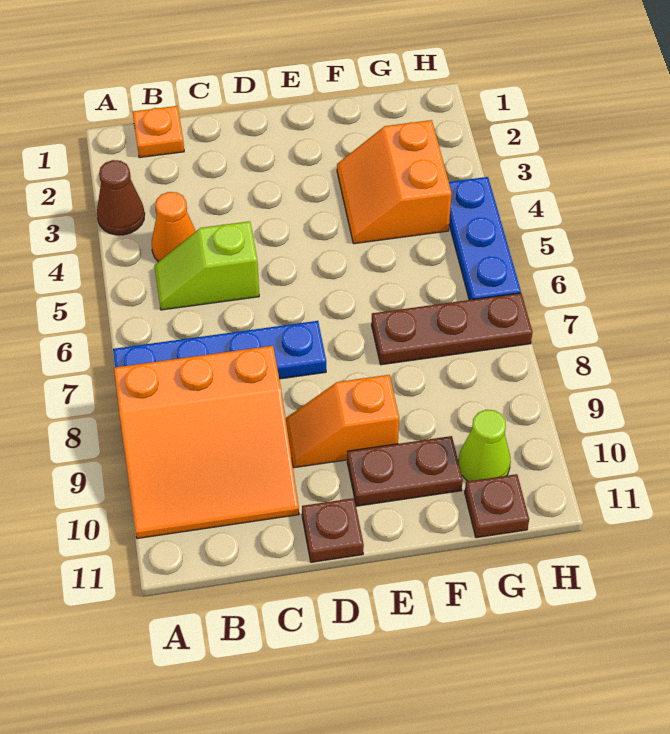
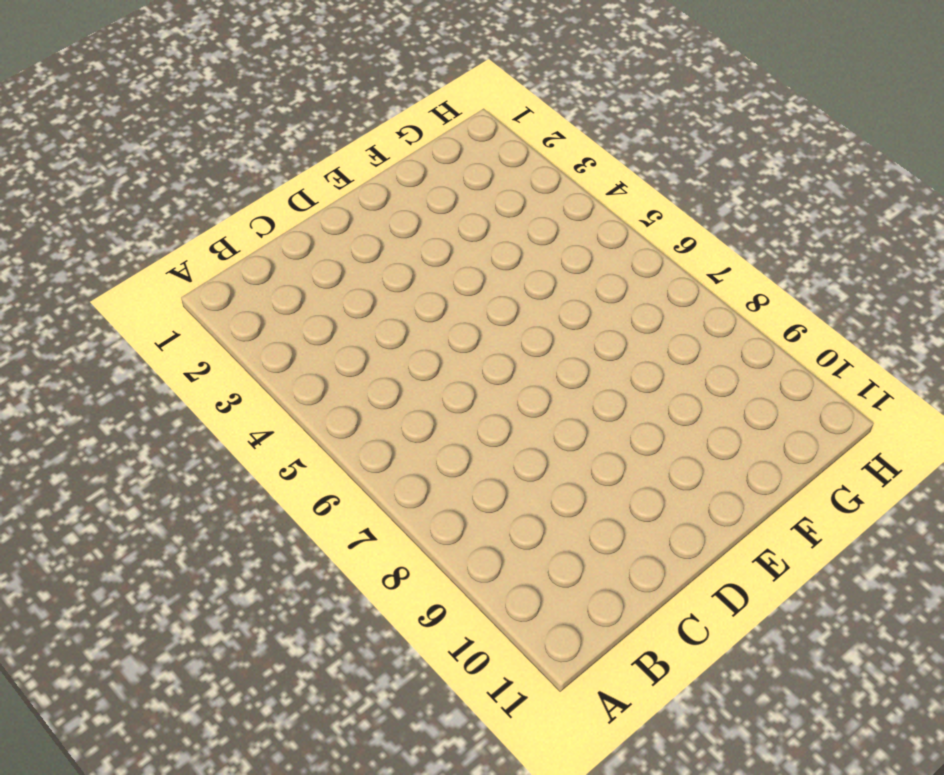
none -> brown cone A3 level 1
none -> blue plate A7:D7 level 1
none -> orange slope A8:C10 level 1 top 8

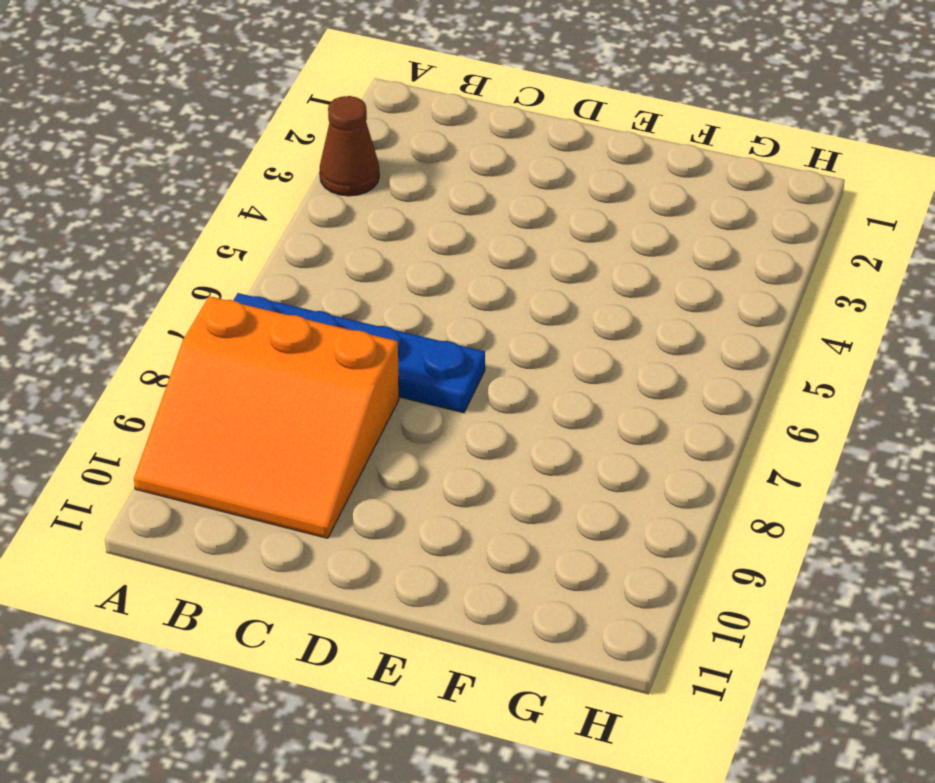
none -> orange plate B1 level 1
none -> orange cone B4 level 1
none -> lime slope B5:C5 level 1 top C

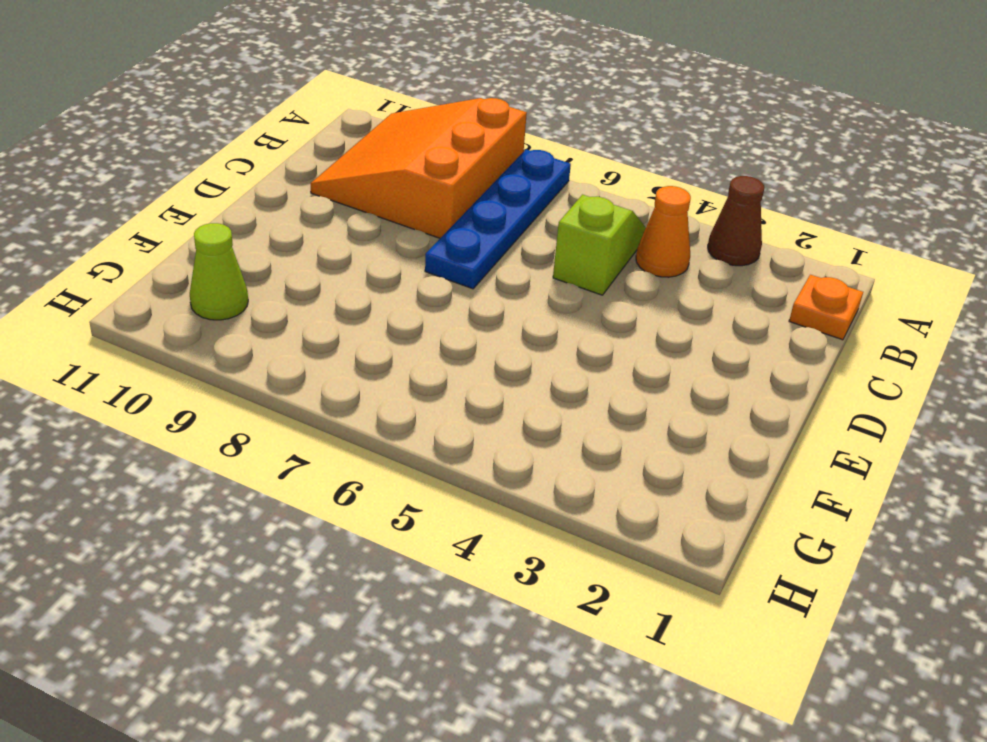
none -> orange slope D9:E9 level 1 top E
none -> brown plate D11 level 1
none -> brown plate E10:F10 level 1

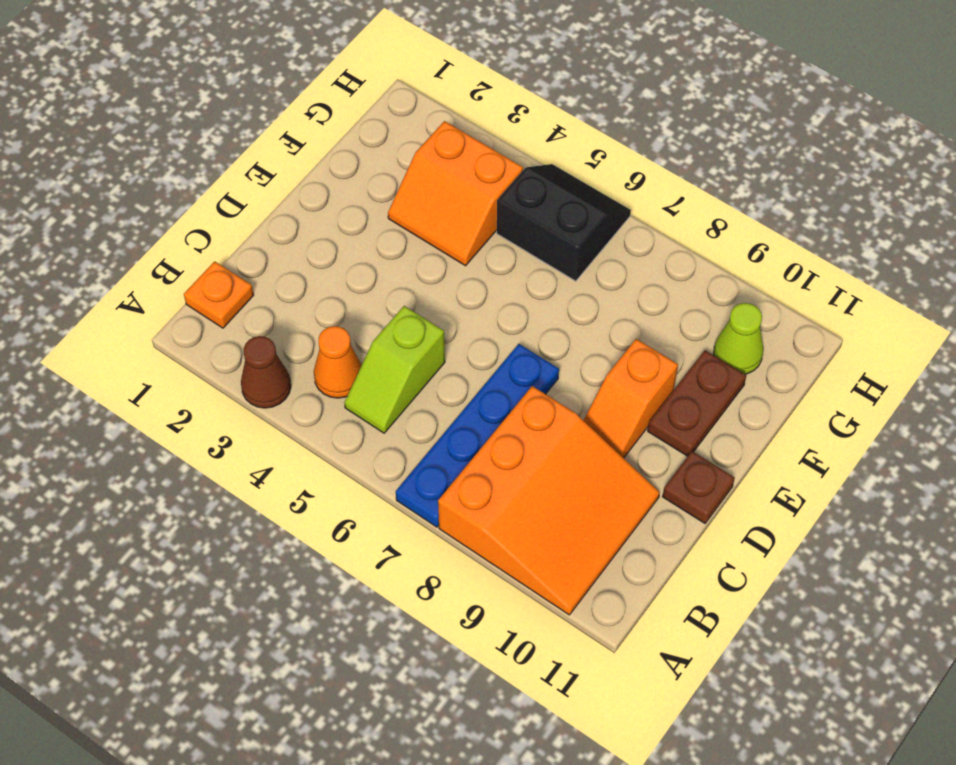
black slope G5:H6 level 1 top G -> blue plate H4:H6 level 1
none -> brown plate F7:H7 level 1
none -> brown plate G11 level 1

